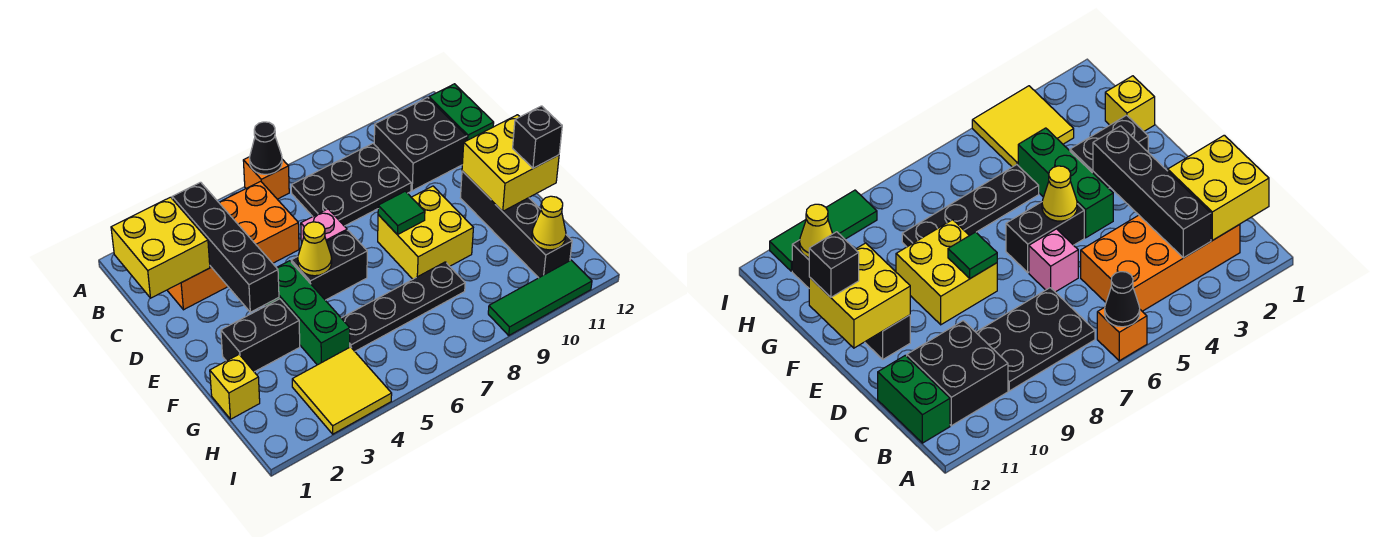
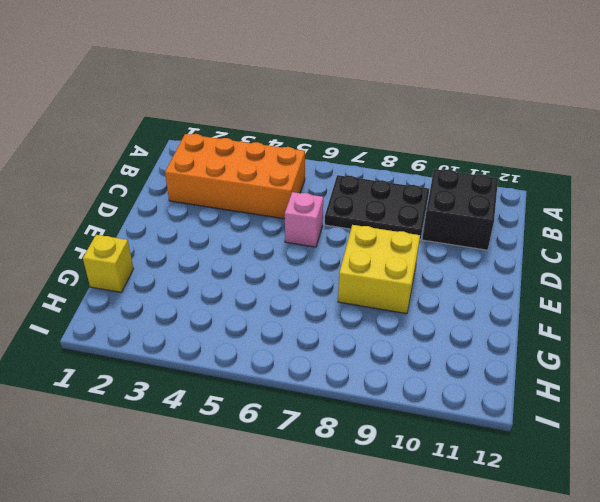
none -> orange brick A6 level 1
none -> green brick B12:C12 level 1
none -> green brick E4:G4 level 1

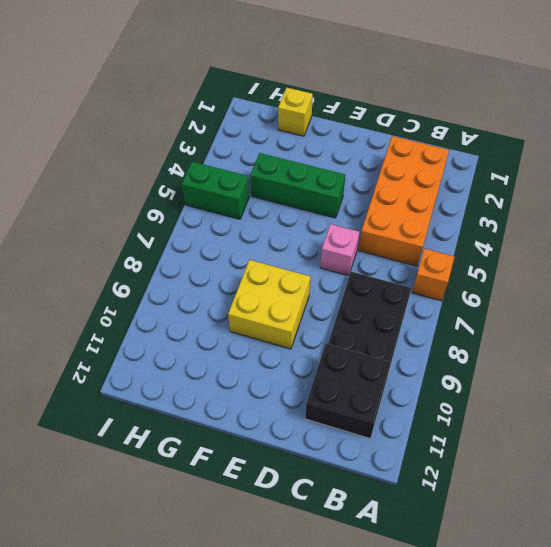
green brick H5:I5 level 1 -> green brick B12:C12 level 1
none -> black brick E5:E6 level 1
none -> black brick E11:H11 level 1
none -> black brick F2:F3 level 1

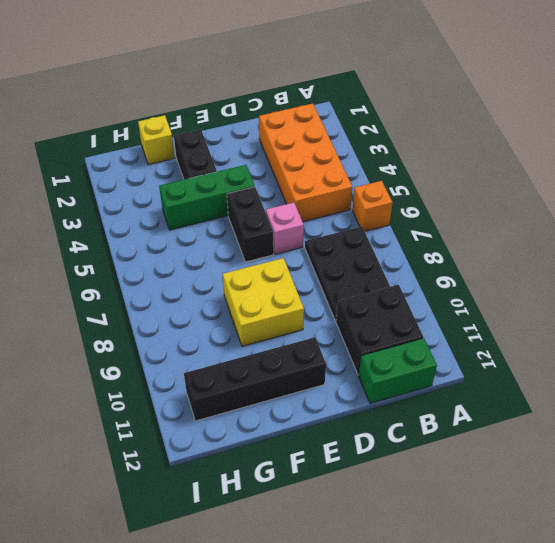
none -> black plate G5:G8 level 1
none -> yellow tile H3:I4 level 1
none -> green tile I9:I11 level 1

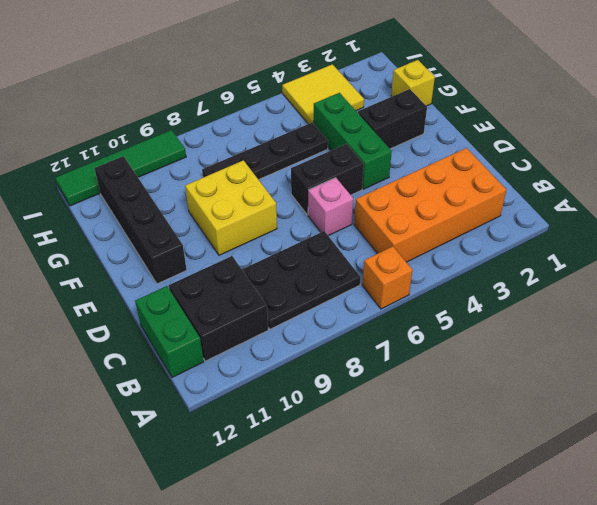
green tile I9:I12 level 1 -> green tile I9:I11 level 1
none -> black cone A6 level 2
none -> yellow brick B1:C2 level 2
none -> black brick B3:E3 level 2

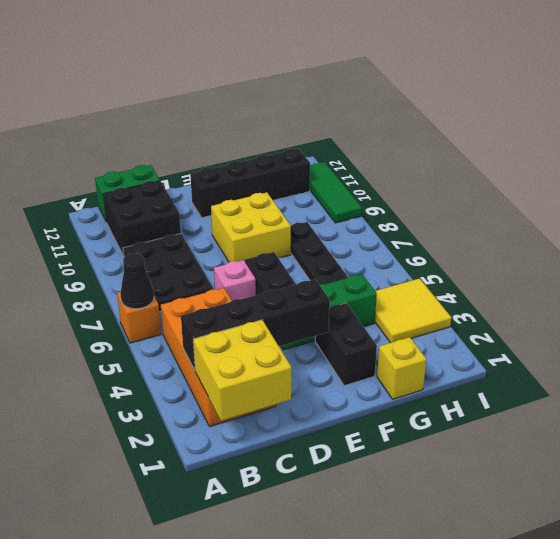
none -> yellow cone E5 level 2
none -> green tile E8 level 2
none -> yellow brick E11:F12 level 2

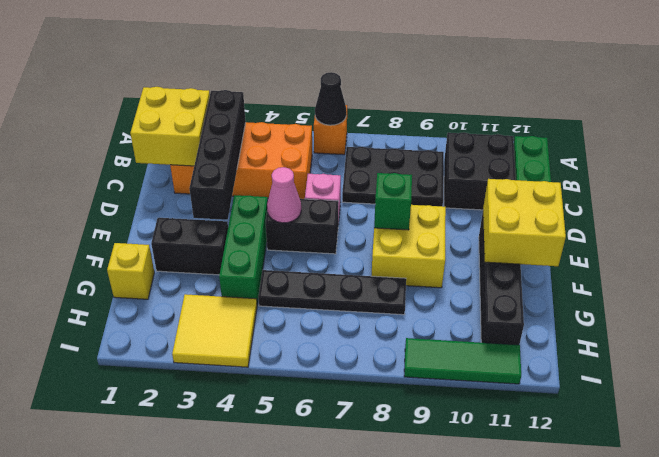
pink cone E5 level 2 -> yellow cone E5 level 2
green brick E8 level 2 -> green tile E8 level 2
none -> yellow cone H11 level 2
none -> black brick F12 level 3

